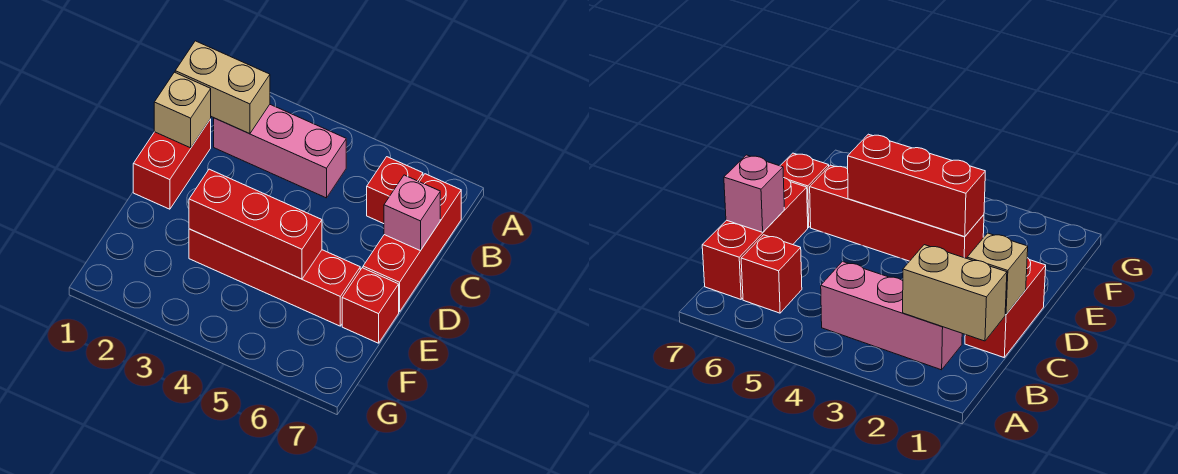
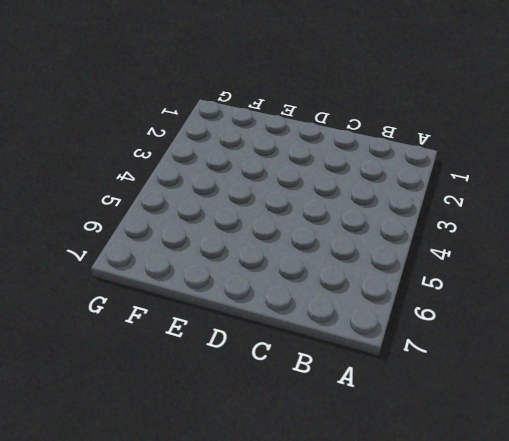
none -> pink brick B2:B4 level 1
none -> red brick B6 level 1

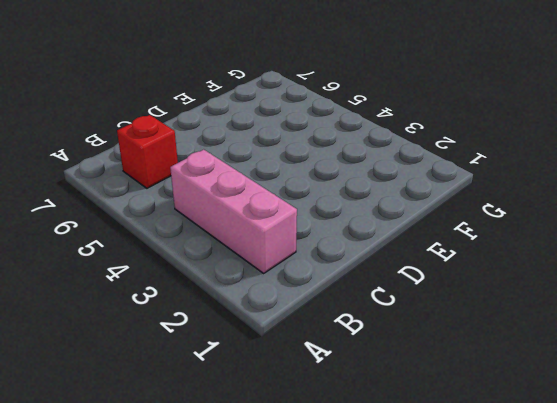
none -> red brick B7:D7 level 1
none -> red brick C1:D1 level 1

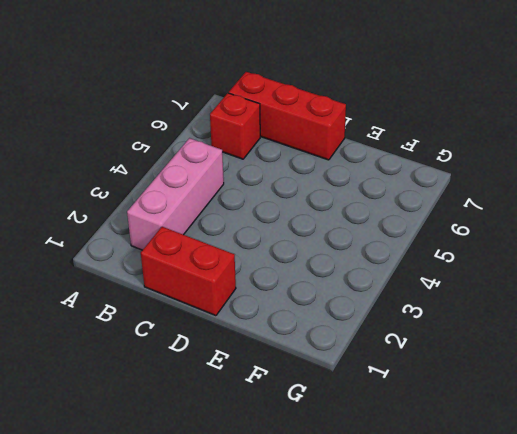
none -> red brick E3:E6 level 1
none -> red brick E7 level 1

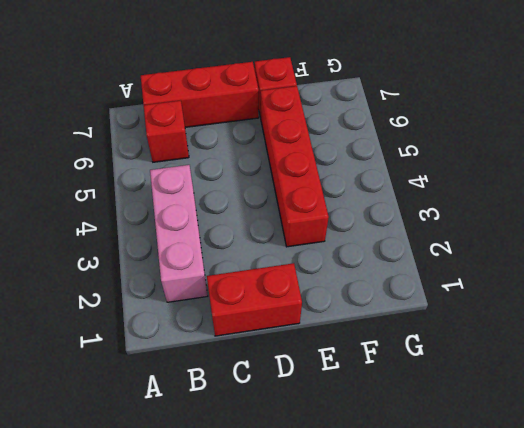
none -> tan brick B1:B2 level 2
none -> tan brick C1 level 2

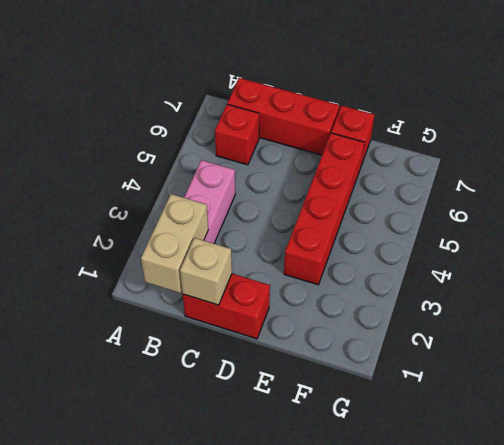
none -> pink brick C7 level 2
none -> red brick E3:E5 level 2

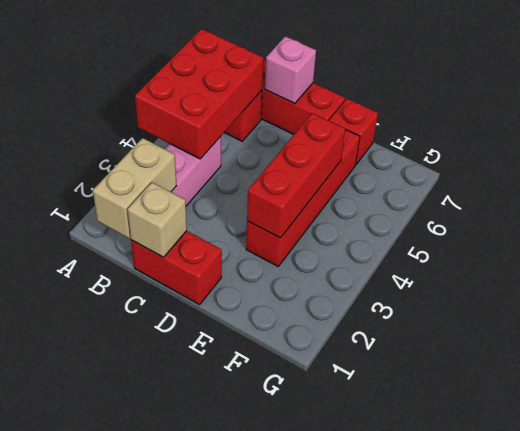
red brick A4:B6 level 2 -> none

